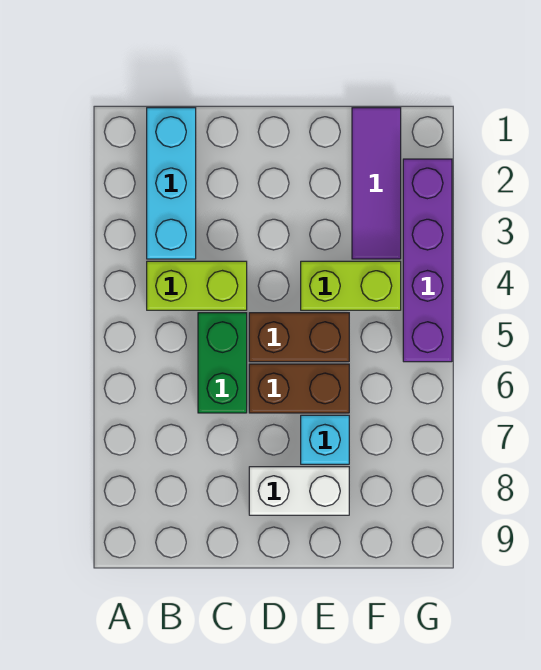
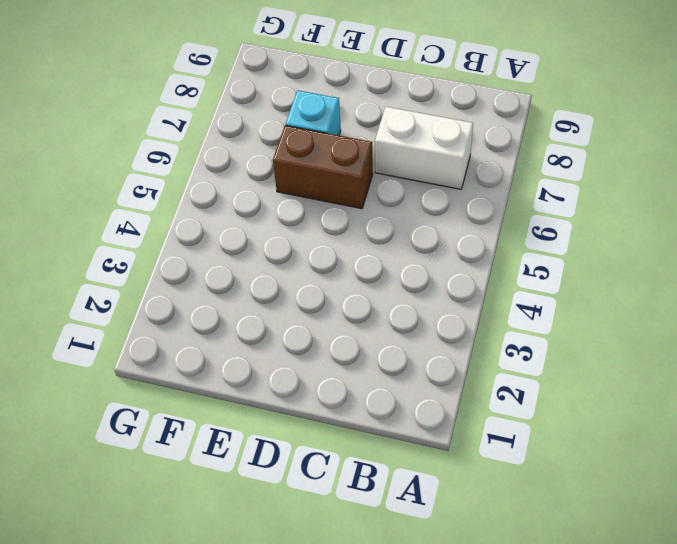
white brick B7:C7 level 1 -> white brick D8:E8 level 1
none -> cyan brick B1:B3 level 1
none -> lime brick B4:C4 level 1

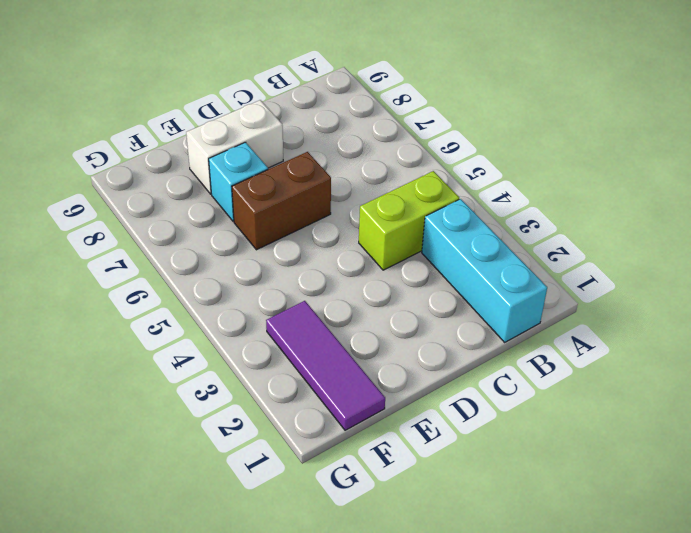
none -> green brick C5:C6 level 1
none -> brown brick D5:E5 level 1

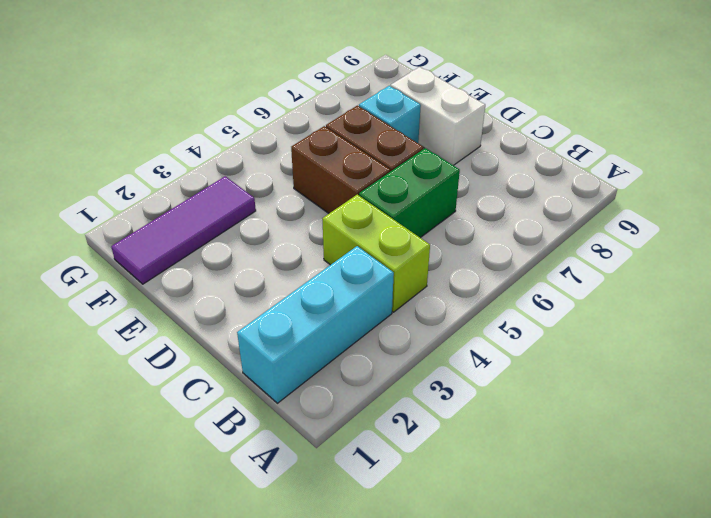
none -> lime brick E4:F4 level 1
none -> purple brick G2:G5 level 1

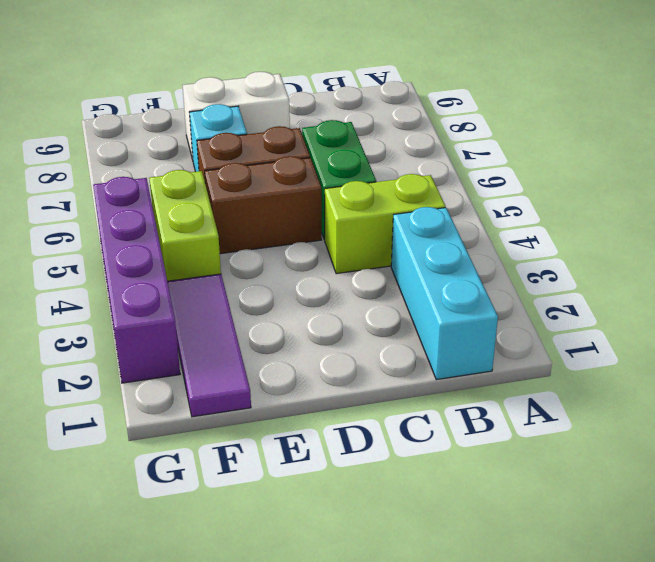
lime brick F4:F5 level 1 -> lime brick E4:F4 level 1

